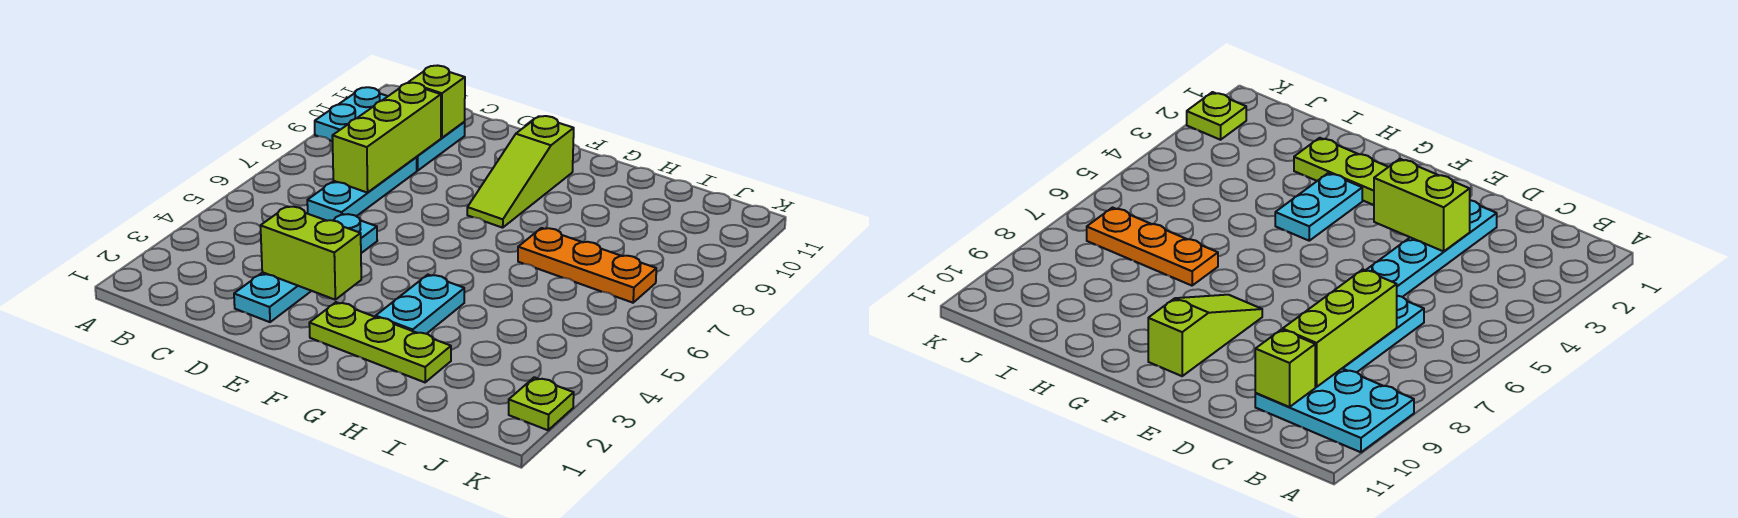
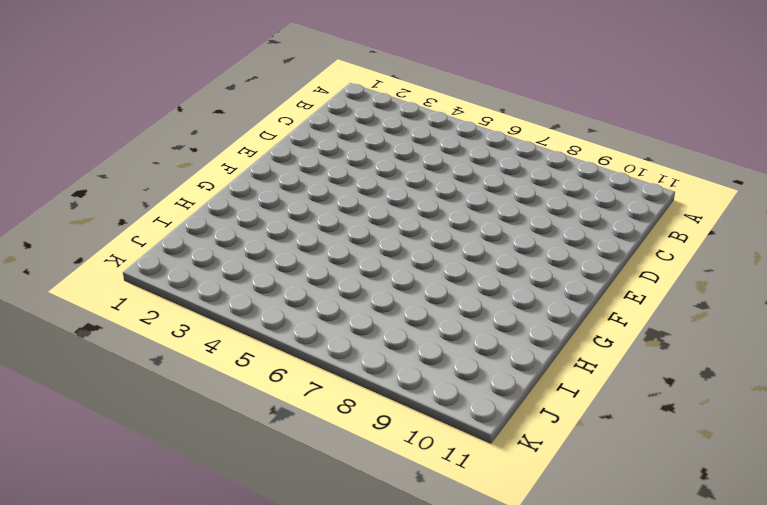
none -> cyan plate A9:C10 level 1
none -> cyan plate C6:C8 level 1

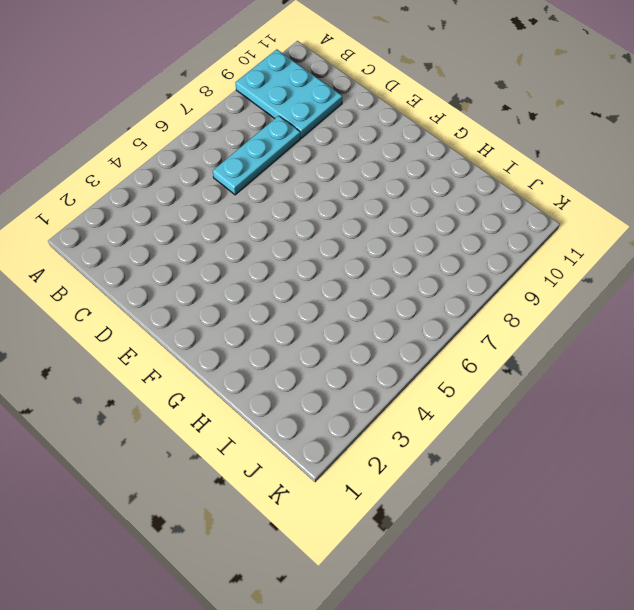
none -> cyan plate D2:D5 level 1
none -> lime plate F2:H2 level 1

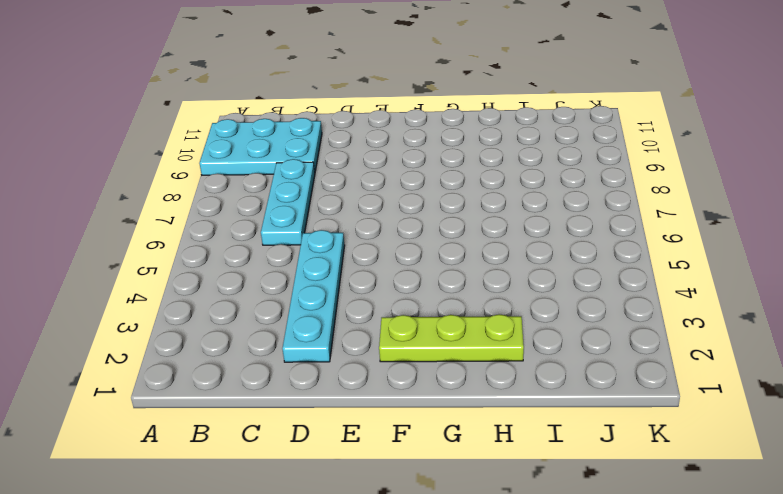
none -> lime slope F8:F10 level 1 top 10
none -> cyan plate G3:G4 level 1

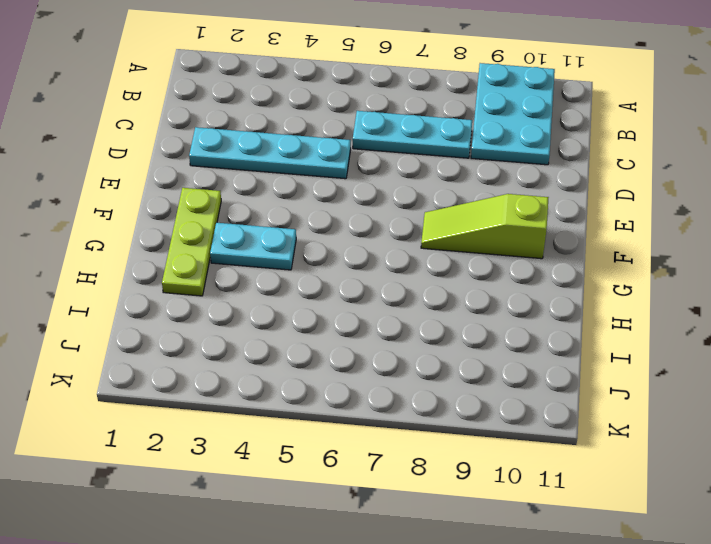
none -> orange plate H7:J7 level 1
none -> lime plate K2 level 1

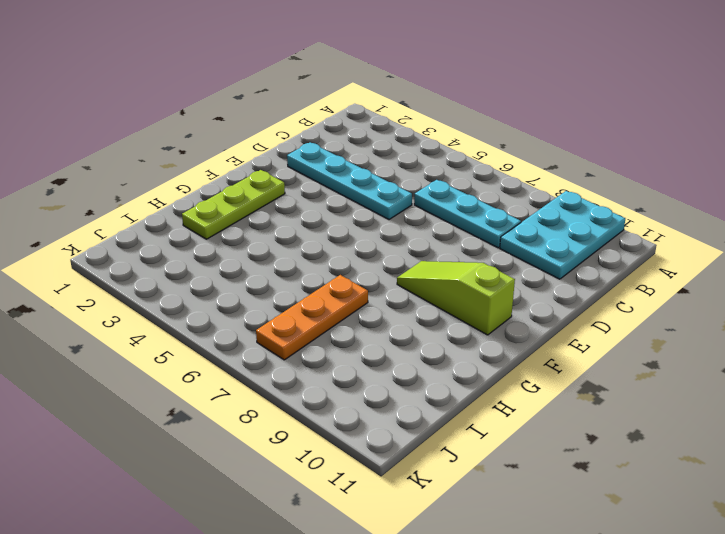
none -> cyan plate G3:G4 level 1
none -> lime plate K2 level 1

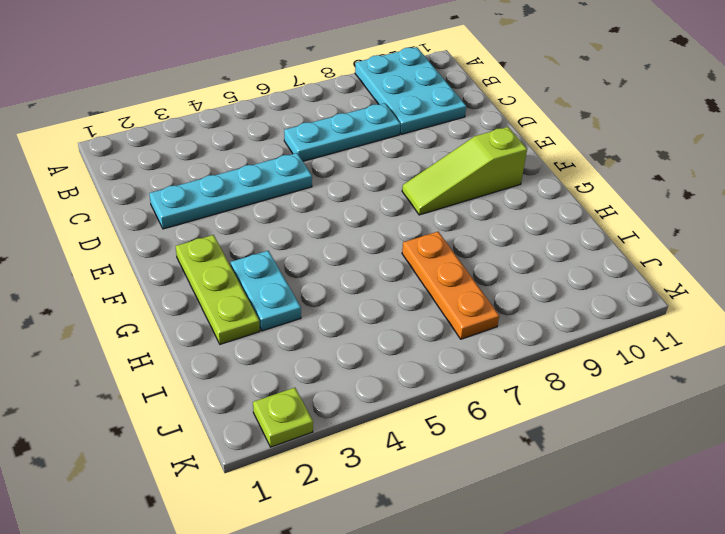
cyan plate G3:H3 level 1 -> cyan plate G3:G4 level 1
none -> lime brick C7:C9 level 2
none -> lime brick C10 level 2

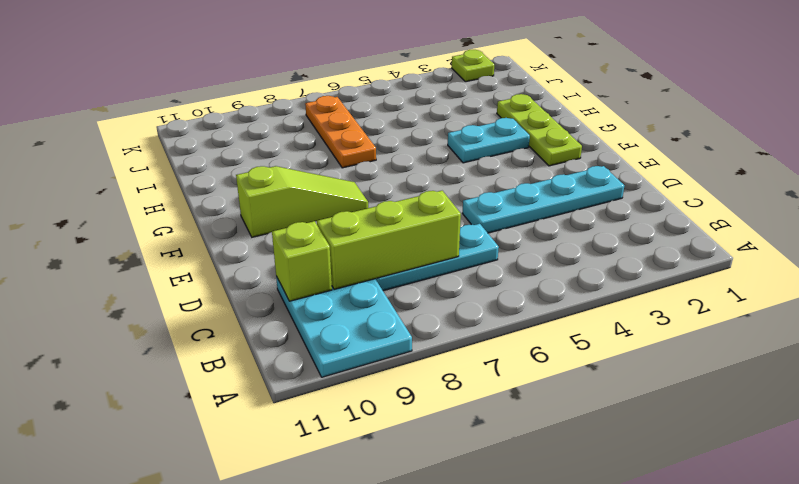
none -> lime brick D3:E3 level 2

